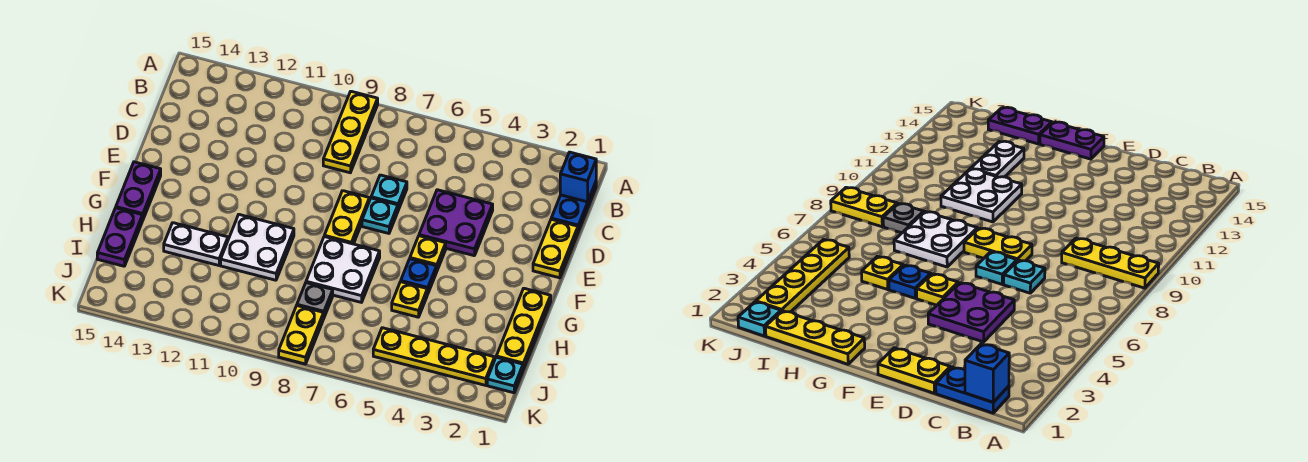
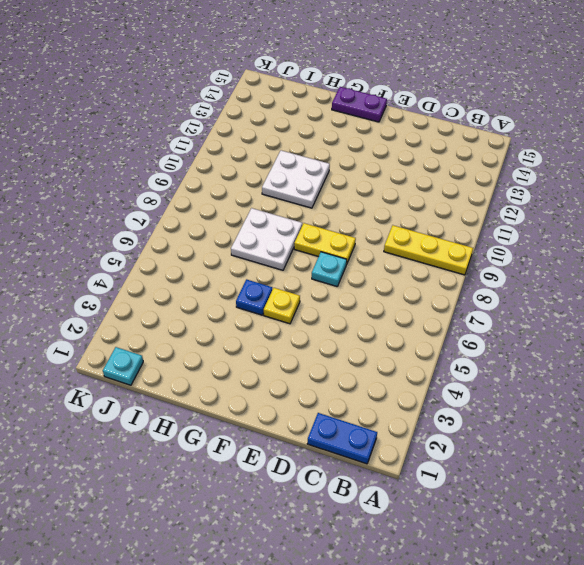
none -> yellow plate D1:E1 level 1
none -> purple plate D4:E5 level 1
none -> cyan plate D7 level 1

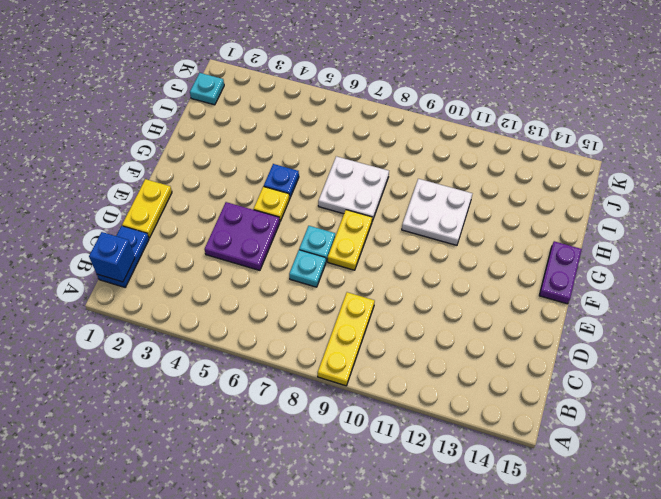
none -> yellow plate G1:I1 level 1
none -> yellow plate H5 level 1
none -> white plate H12:H13 level 1

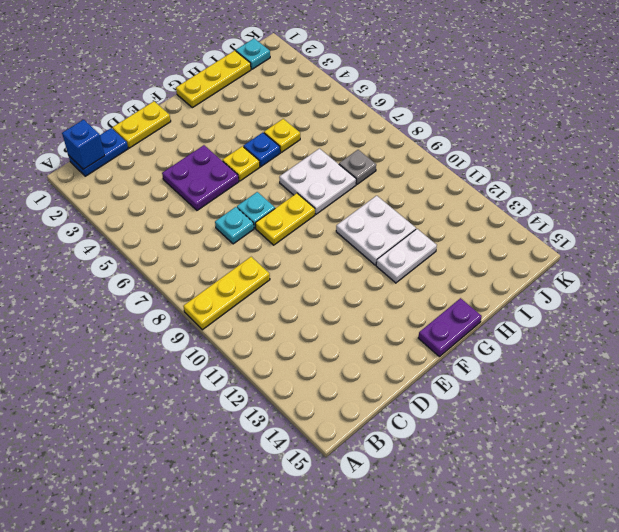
white plate G12:H12 level 1 -> white plate H12:H13 level 1
none -> purple plate H15:I15 level 1
none -> yellow plate J2:J5 level 1
none -> yellow plate J8:K8 level 1

